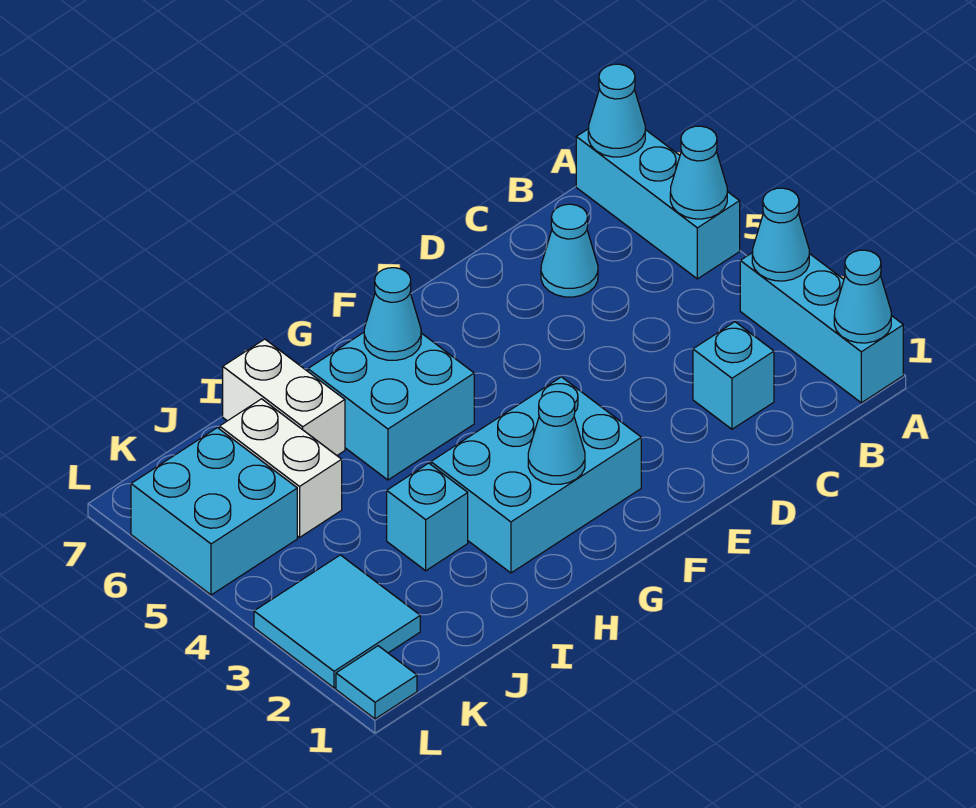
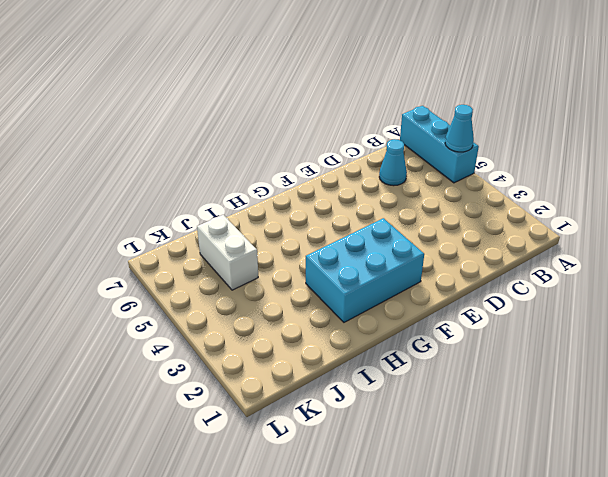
none -> cyan brick A1:A3 level 1
none -> cyan brick C2 level 1
none -> cyan brick G5:H6 level 1

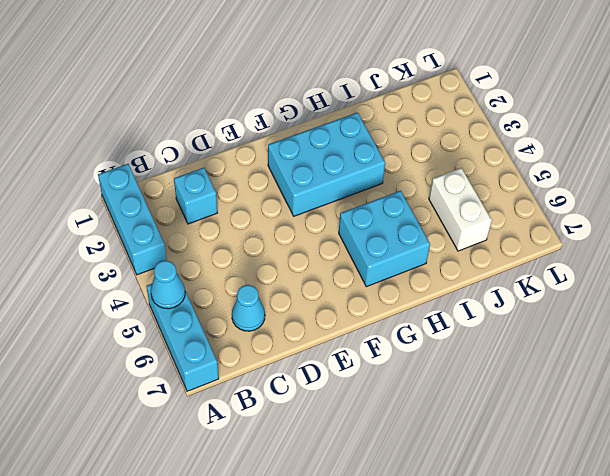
none -> cyan brick I3 level 1
none -> white brick I6:I7 level 1
none -> cyan tile K2:L3 level 1

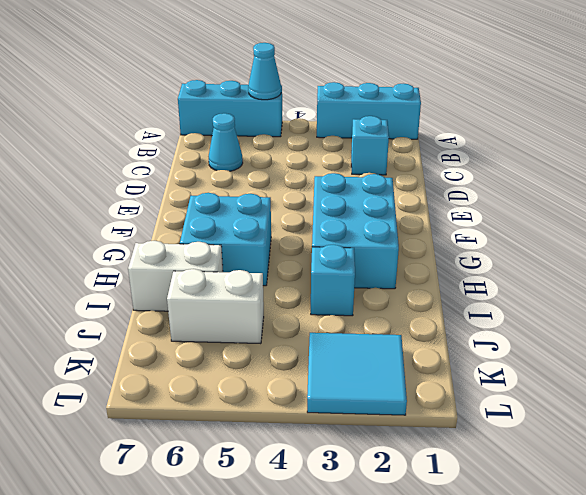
none -> cyan brick K5:L6 level 1
none -> cyan tile L1 level 1
none -> cyan cone A1 level 2

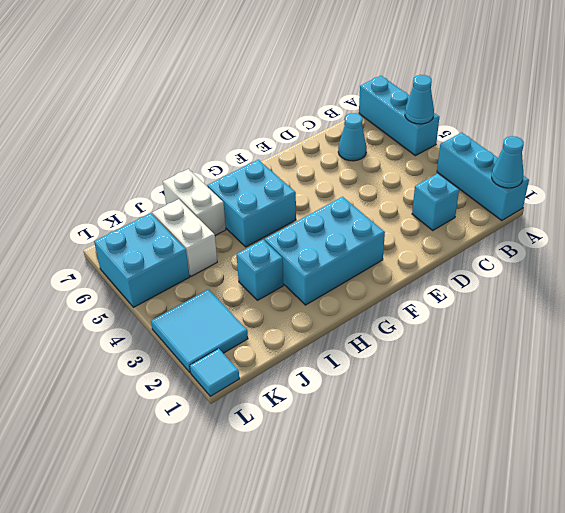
none -> cyan cone A3 level 2
none -> cyan cone A7 level 2
none -> cyan cone G2 level 2

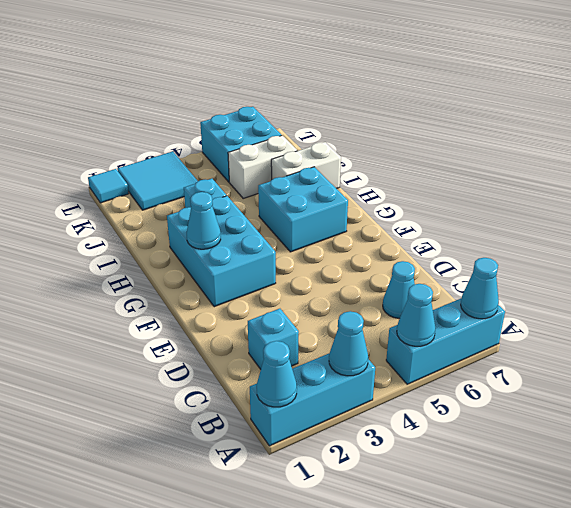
none -> cyan cone G6 level 2

